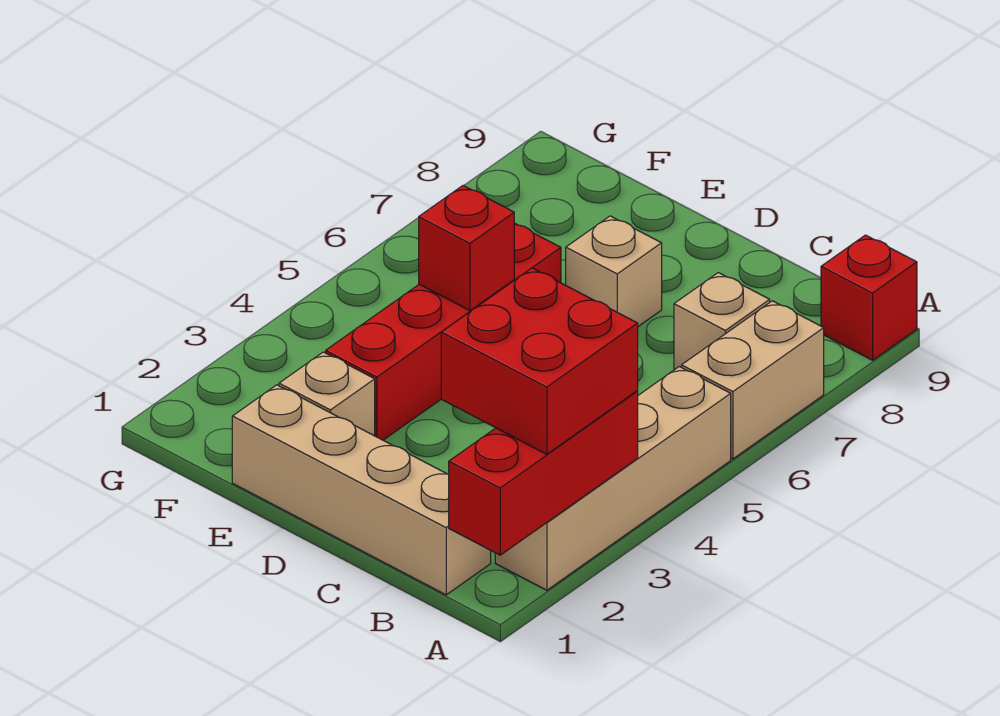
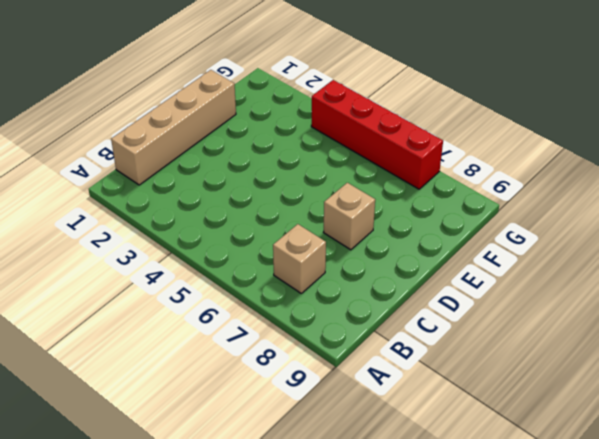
red brick G4:G7 level 1 -> red brick E3:E6 level 1
none -> tan brick A2:A5 level 1
none -> tan brick A6:A7 level 1

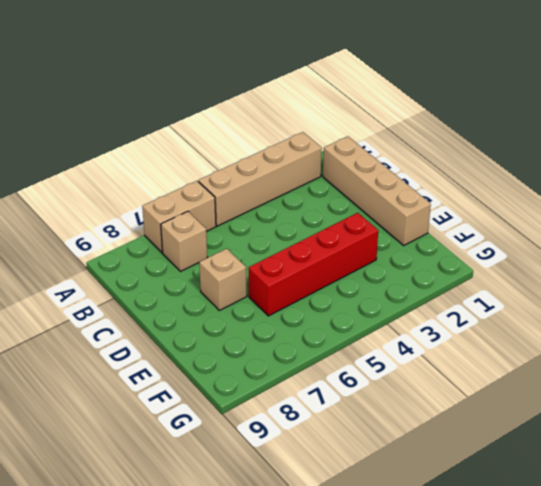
none -> red brick A9 level 1
none -> tan brick E2 level 1

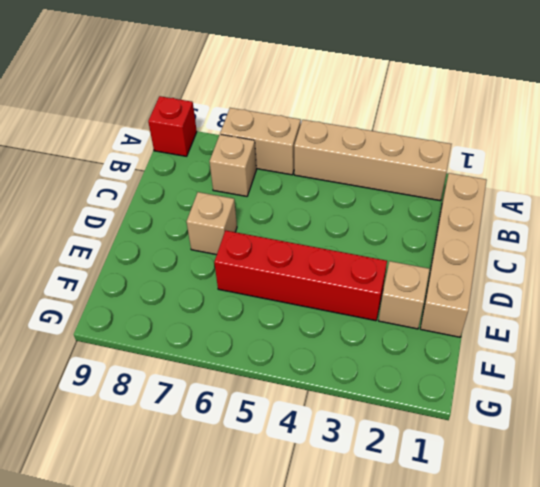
none -> red brick A1:A3 level 2
none -> red brick E5 level 2

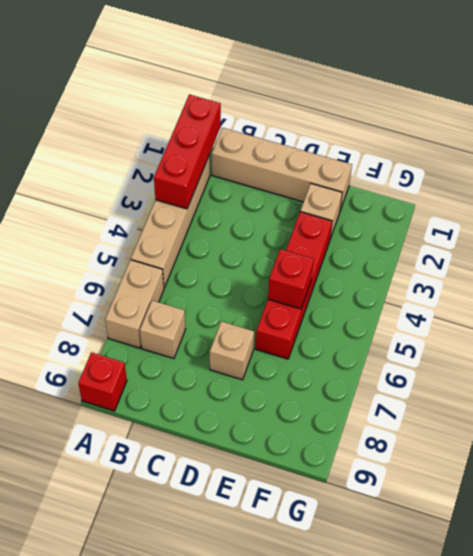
none -> red brick A2:B3 level 3

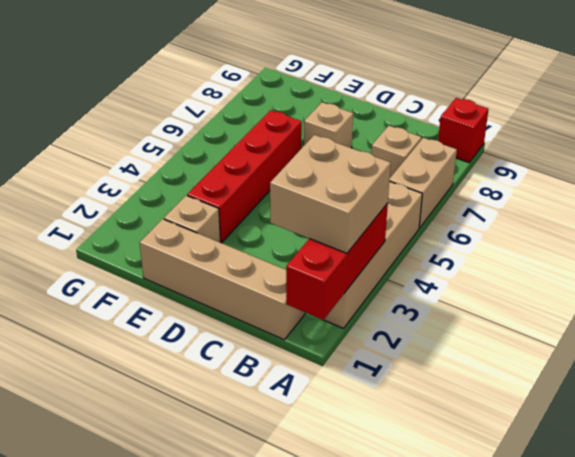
tan brick A2:B3 level 3 -> red brick A2:B3 level 3
none -> red brick E5 level 2

